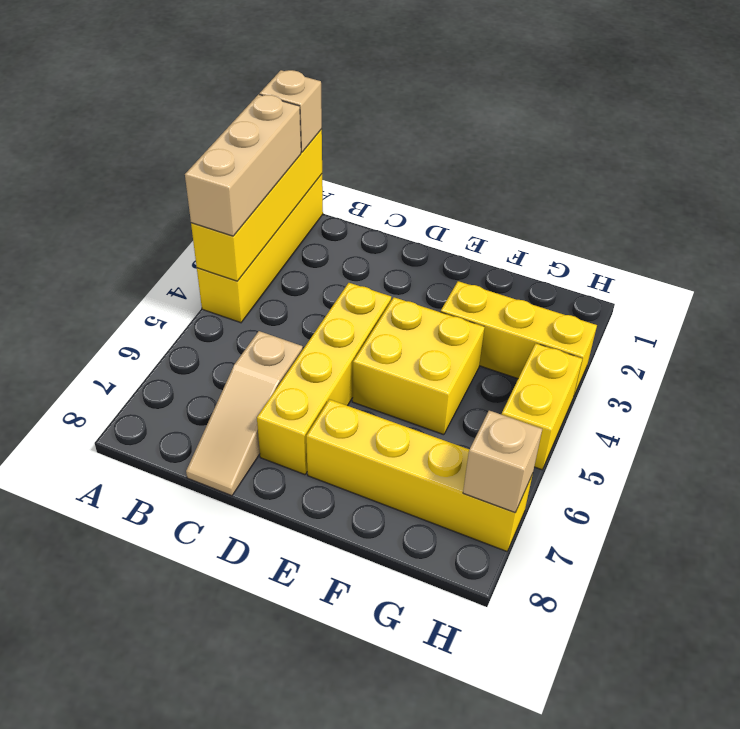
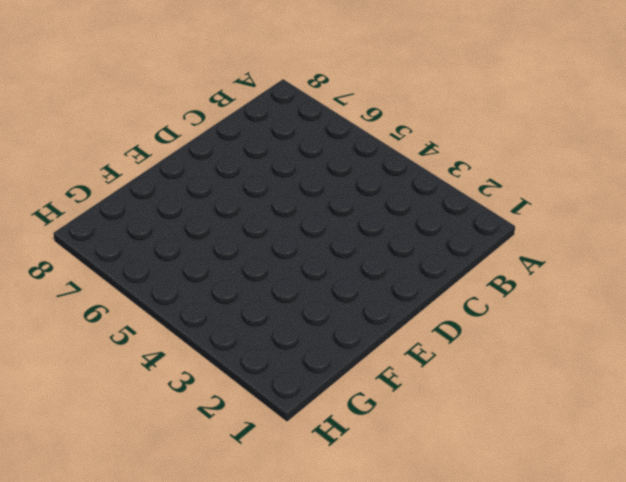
none -> yellow brick A1:A4 level 1
none -> tan slope C6:C8 level 1 top 6

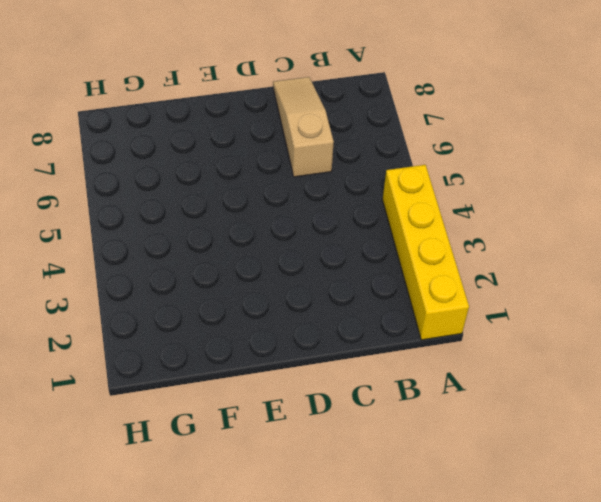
none -> yellow brick D4:D7 level 1
none -> yellow brick E4:F5 level 1

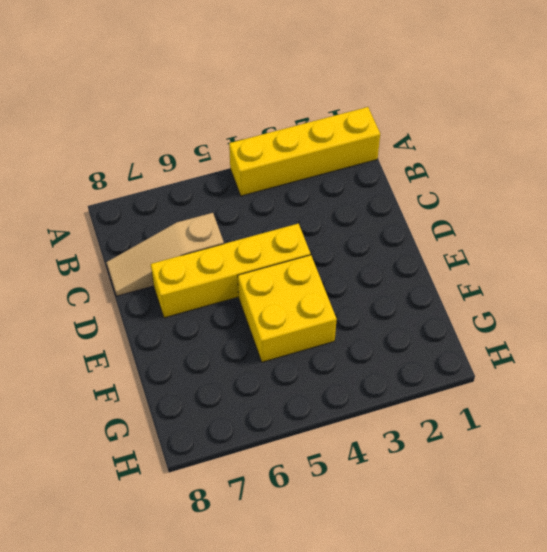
none -> yellow brick E7:H7 level 1
none -> yellow brick F3:H3 level 1

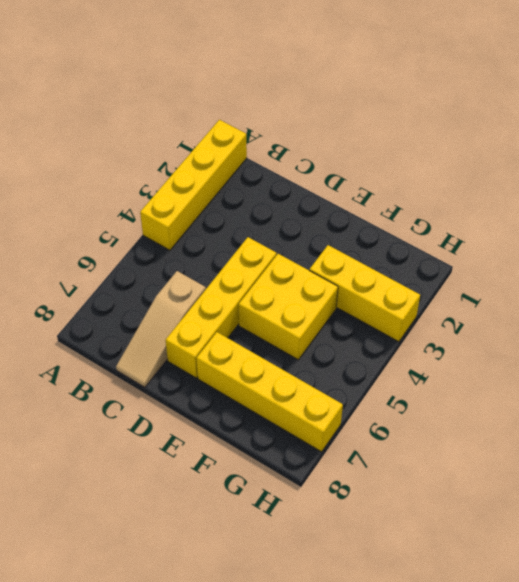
none -> yellow brick H4:H5 level 1
none -> yellow brick A1:A4 level 2

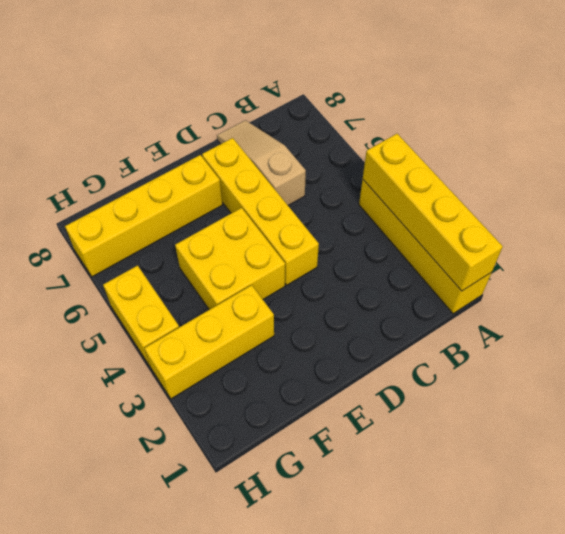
none -> tan brick H7 level 2
none -> tan brick A1 level 3

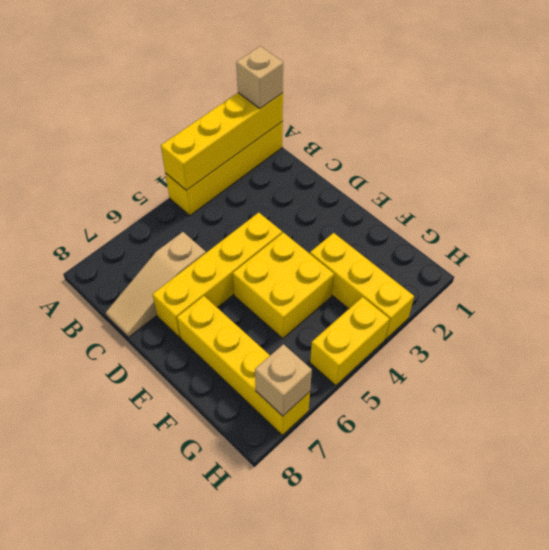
none -> tan brick A2:A4 level 3

